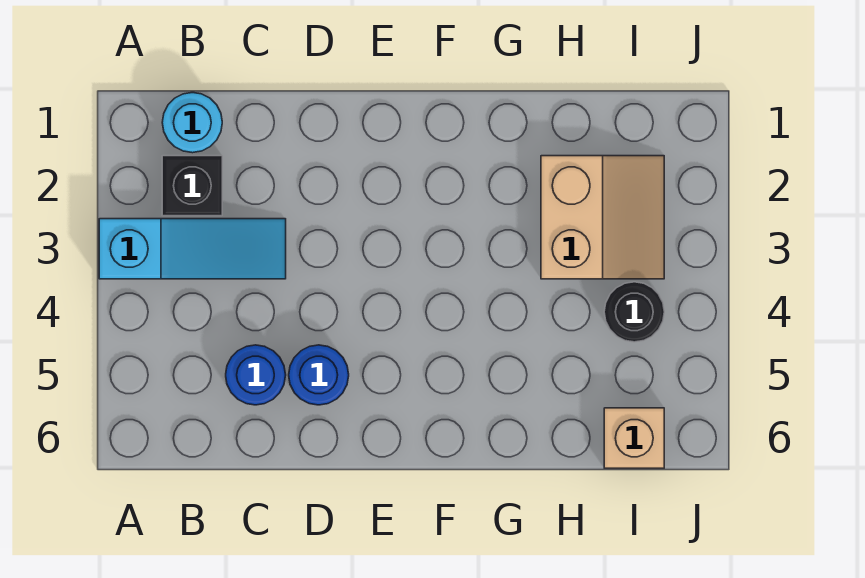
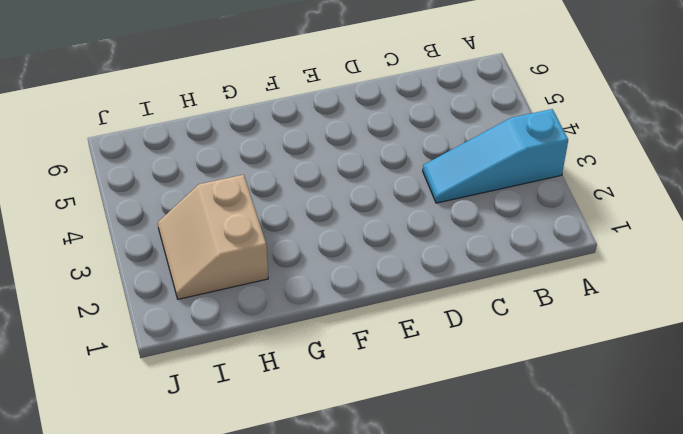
none -> cyan round brick B1 level 1
none -> black brick B2 level 1

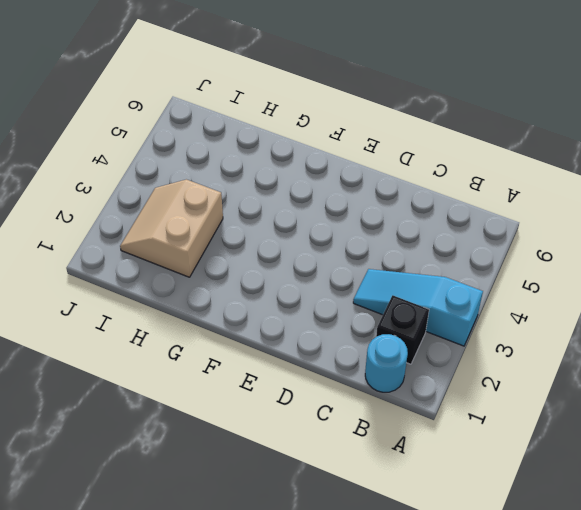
none -> blue round brick C5 level 1
none -> blue round brick D5 level 1

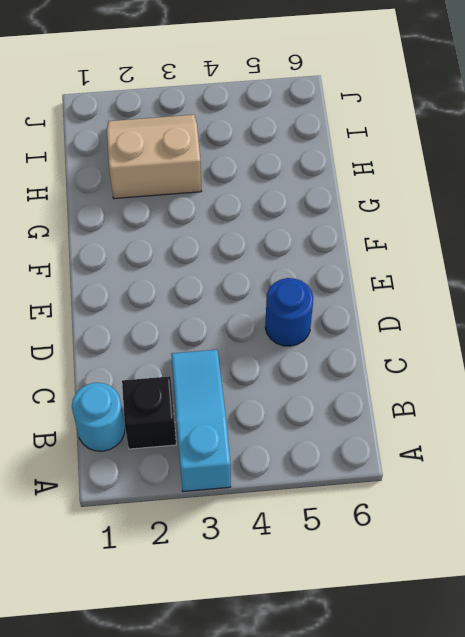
none -> blue round brick C5 level 1
none -> black round brick I4 level 1

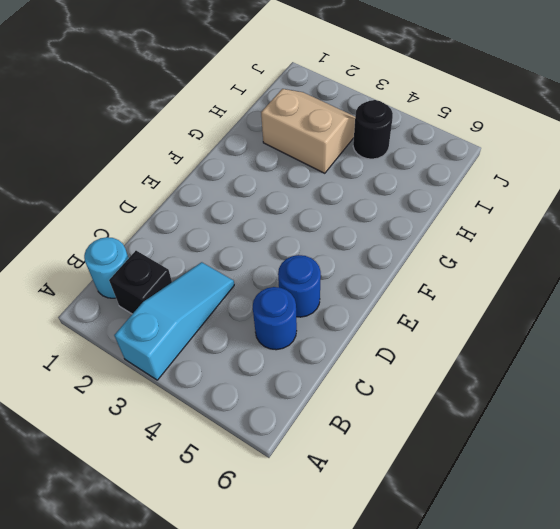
none -> tan brick I6 level 1

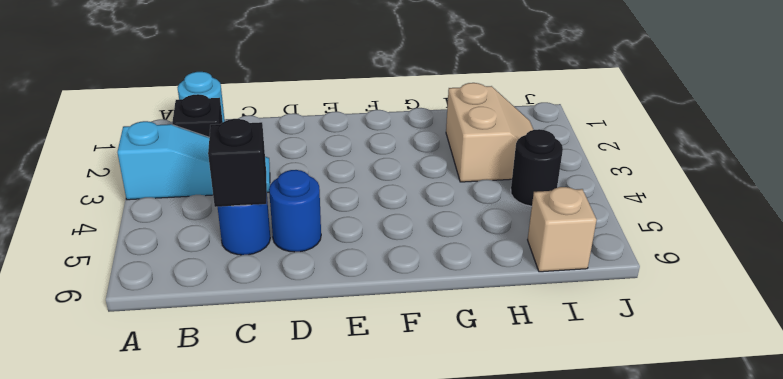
black brick C5 level 2 -> none

